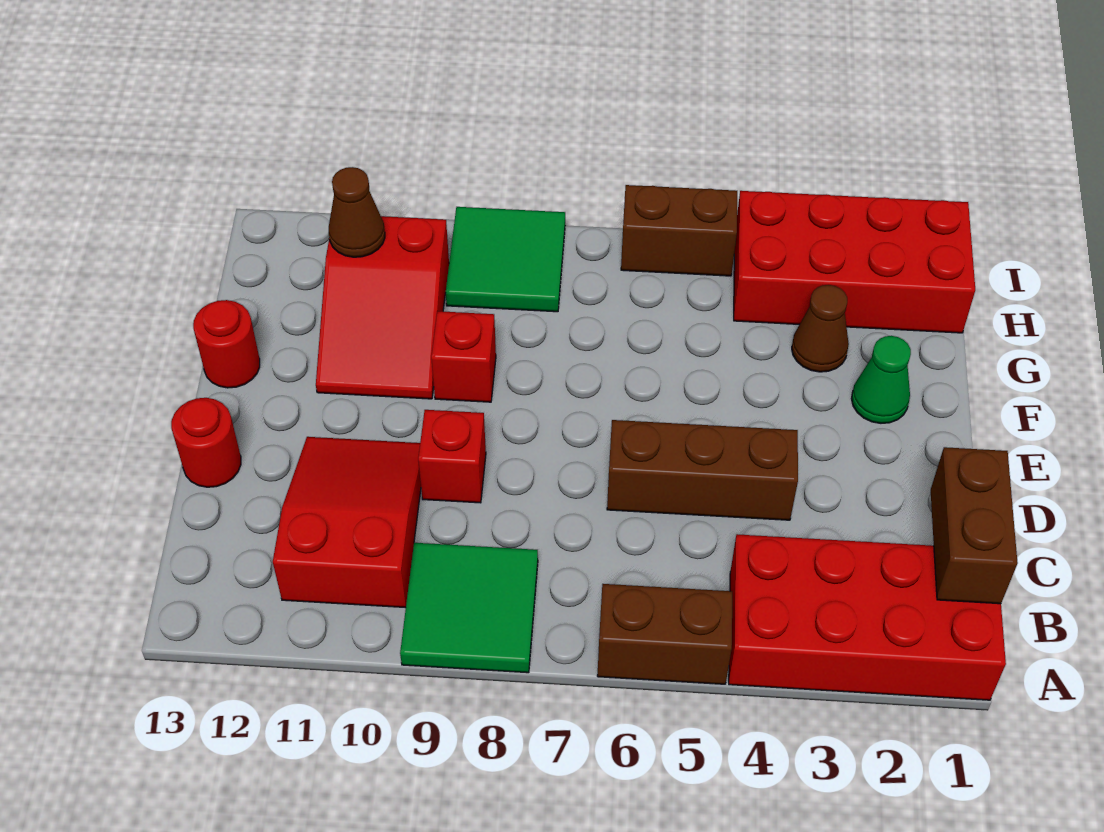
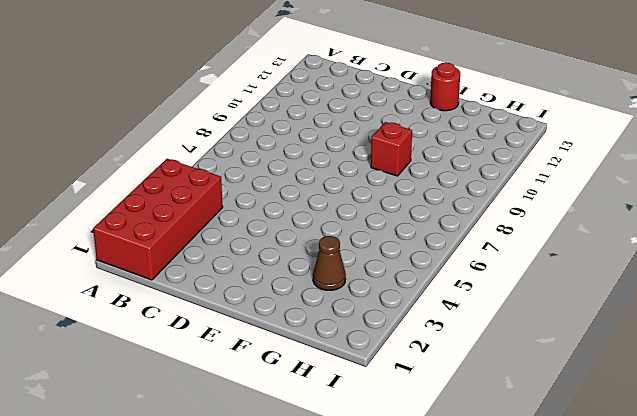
none -> brown brick A5:A6 level 1
none -> green tile A8:B9 level 1
none -> red slope B10:D11 level 1 top B

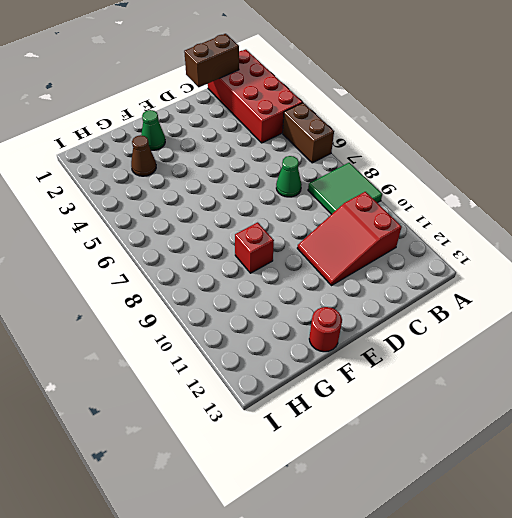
green cone C7 level 1 -> none
none -> brown brick D4:D6 level 1
none -> red brick D9 level 1
none -> red round brick D13 level 1

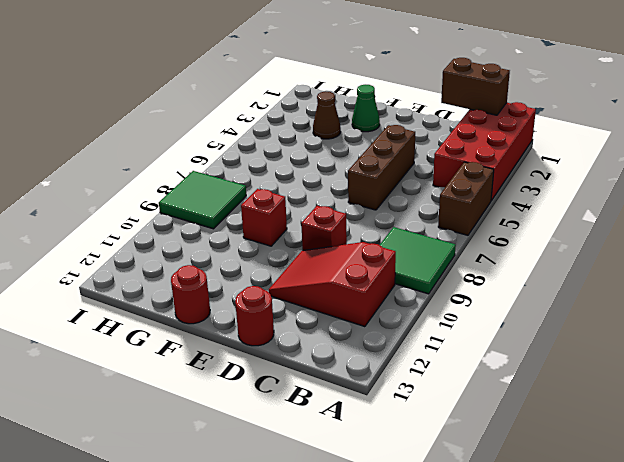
none -> red slope F10:H11 level 1 top H
none -> red brick H1:I4 level 1
none -> brown brick I5:I6 level 1

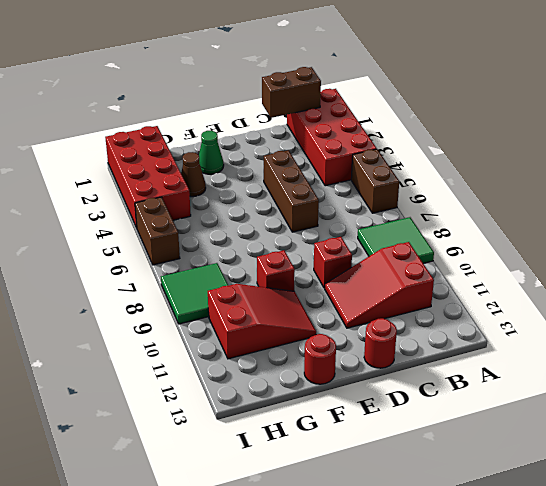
none -> brown cone H11 level 2

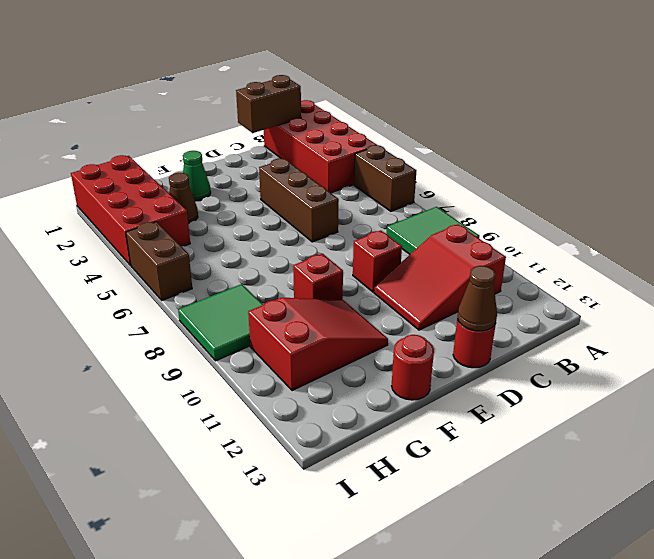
brown cone D13 level 2 -> brown cone H11 level 2

